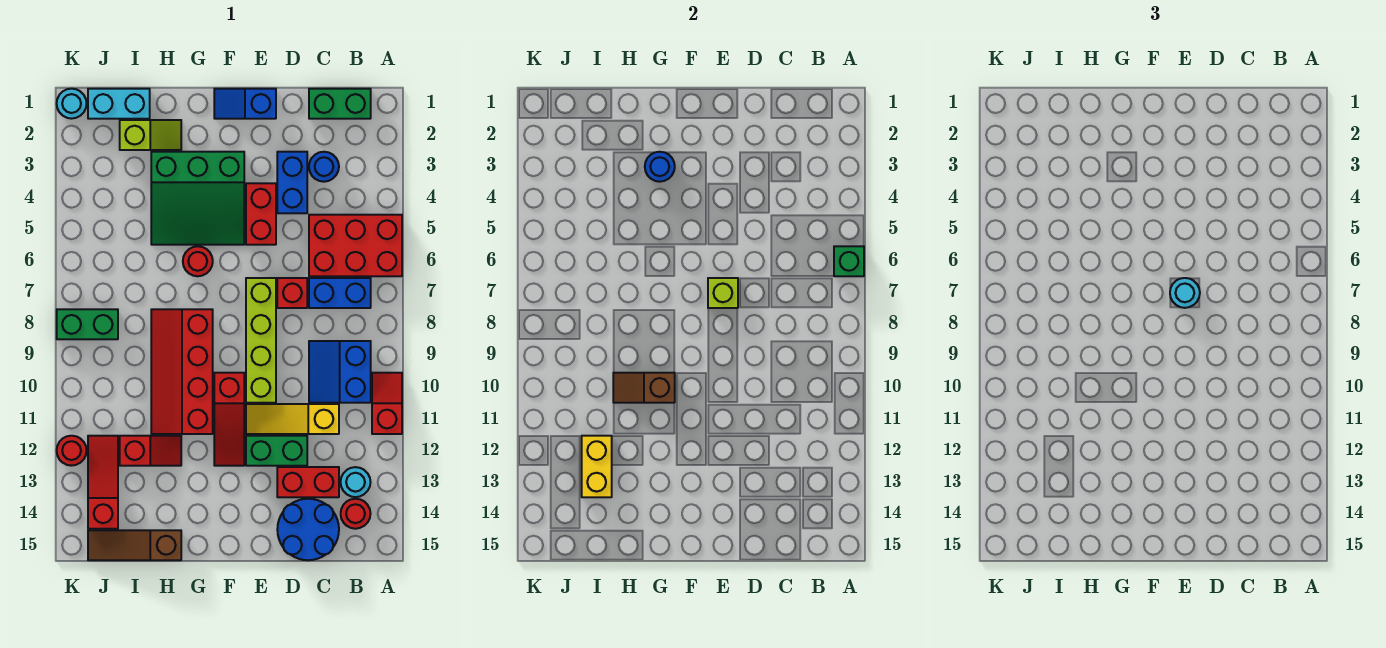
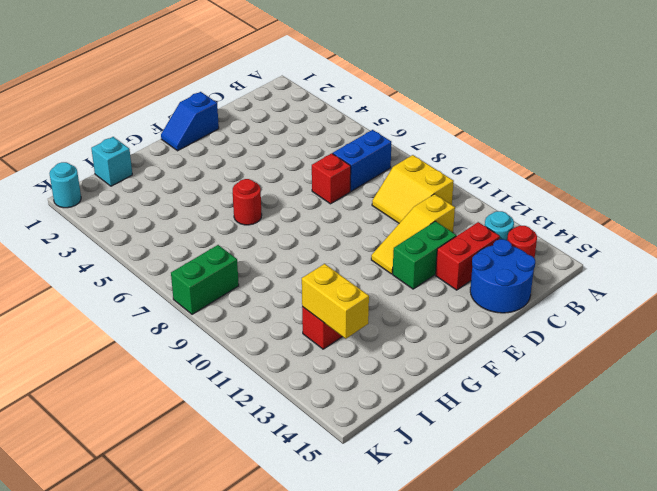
yellow slope B9:C10 level 1 top B -> blue slope B9:C10 level 1 top B
cyan brick I1 level 1 -> cyan brick I1:J1 level 1
none -> red brick A5:C6 level 1
none -> red slope A10:A11 level 1 top 11
none -> green brick B1:C1 level 1
none -> blue round brick C3 level 1

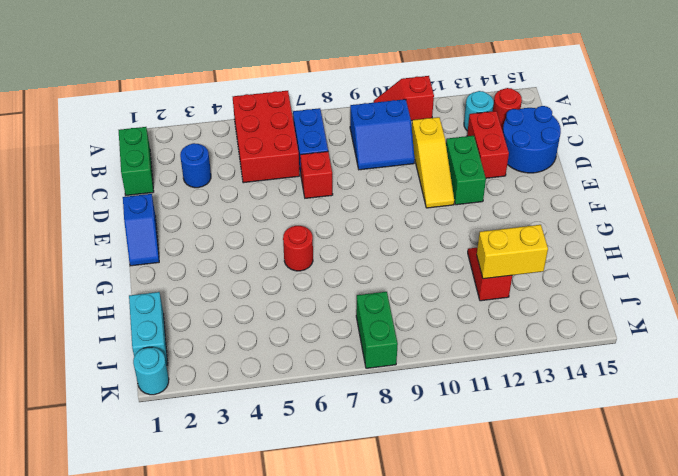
none -> blue brick D3:D4 level 1
none -> red brick E4:E5 level 1
none -> lime brick E7:E10 level 1
none -> green slope F3:H5 level 1 top 3

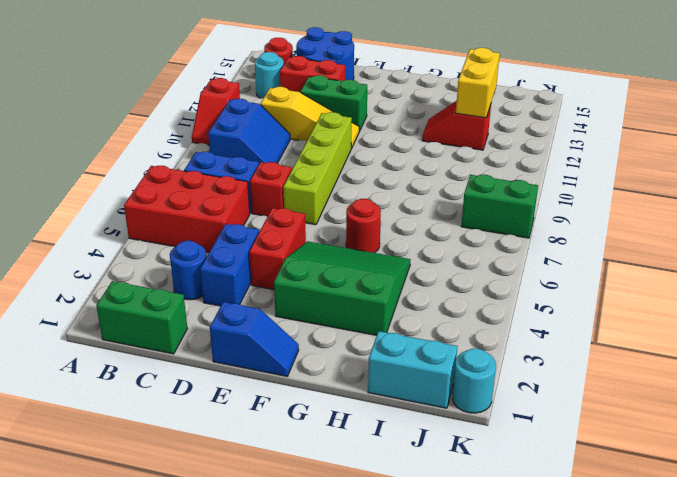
none -> red slope F10:F12 level 1 top 10
none -> red slope G8:H11 level 1 top G
none -> lime slope H2:I2 level 1 top I
none -> brown slope H15:J15 level 1 top H

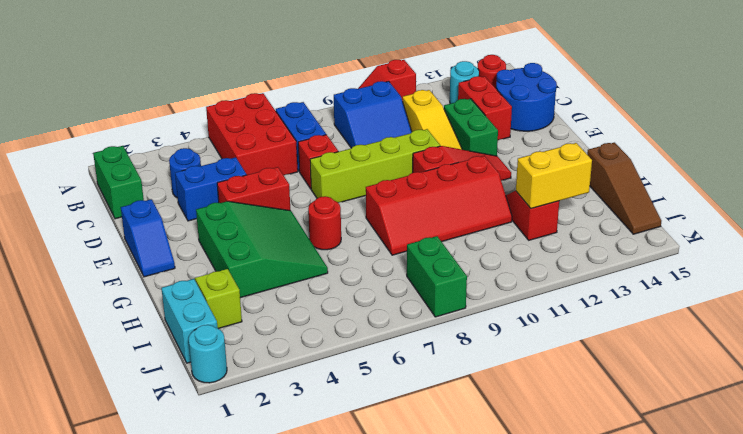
none -> red slope J12:J14 level 1 top 14
none -> red round brick K12 level 1
none -> green brick A6 level 2
none -> lime brick E7 level 2

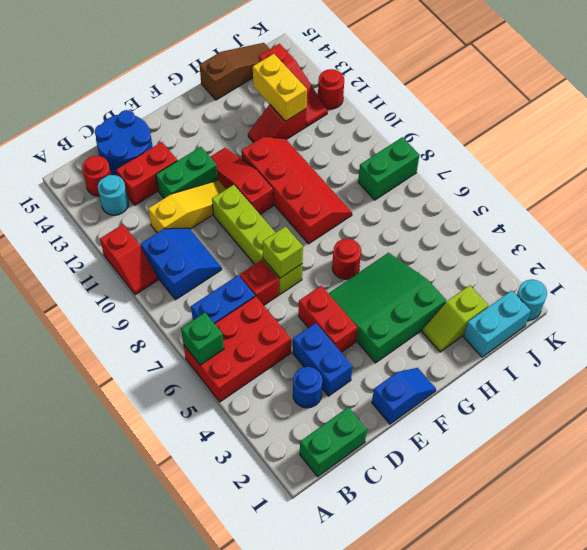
none -> blue round brick G3 level 2
none -> brown slope G10:H10 level 2 top G
none -> cyan round brick E7 level 3

